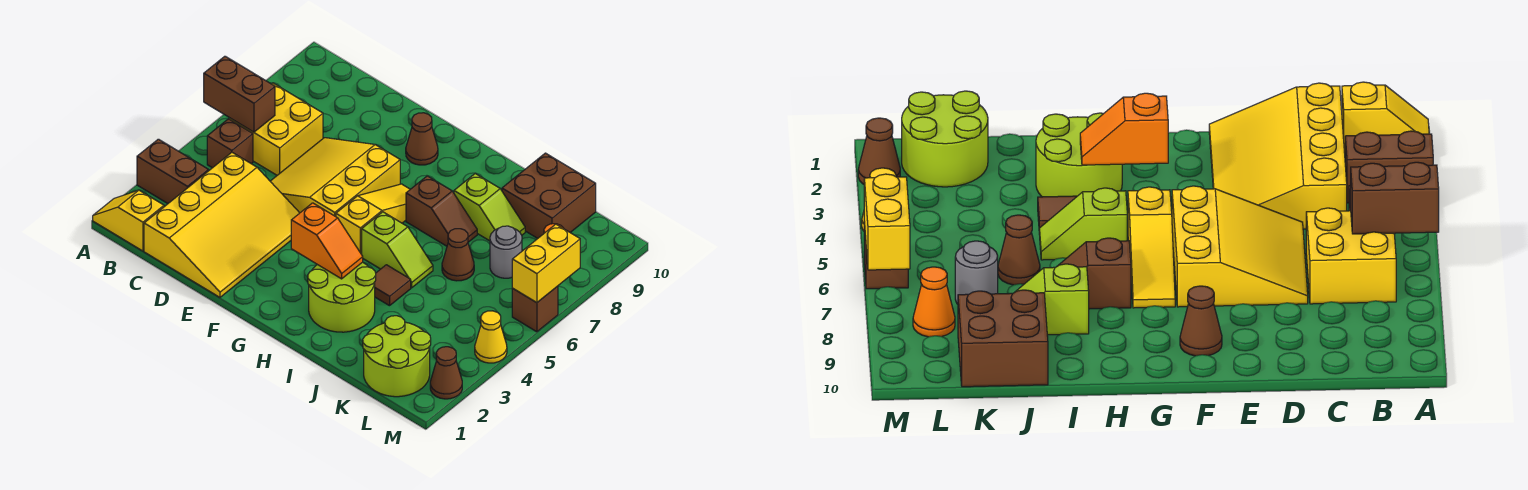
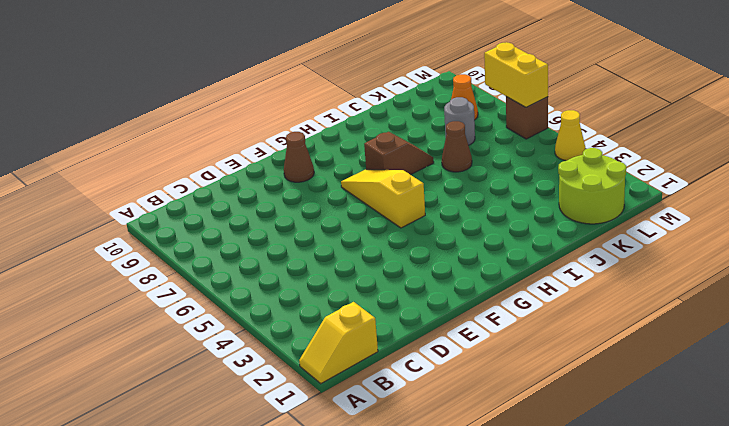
none -> brown brick A3:B3 level 1
none -> brown brick B5 level 1
none -> yellow brick B6:C7 level 1

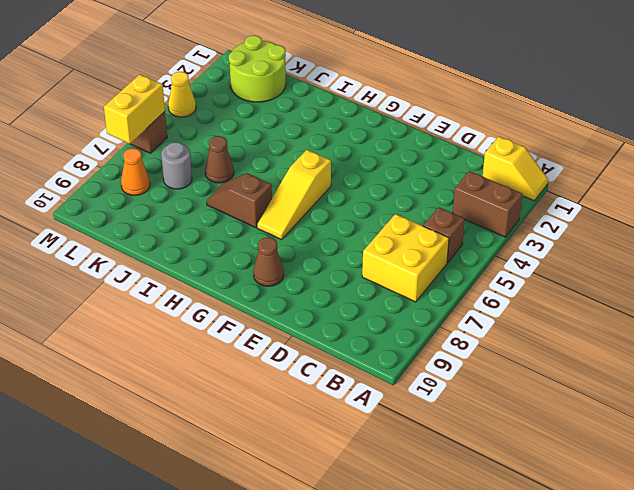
none -> yellow slope C1:E4 level 1 top C
none -> yellow slope D5:F7 level 1 top F
none -> lime round brick H2:I3 level 1

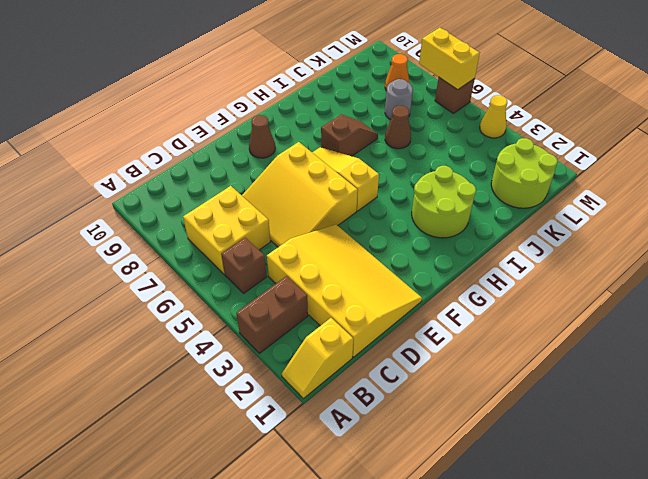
none -> lime slope H5:I5 level 1 top H
none -> brown tile I4 level 1
none -> lime slope I8:J8 level 1 top I

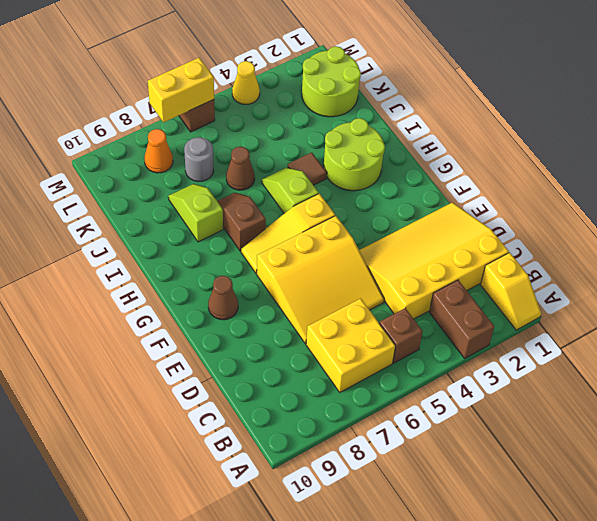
none -> brown brick J9:K10 level 1
none -> brown cone M2 level 1
none -> brown brick A6:B6 level 2

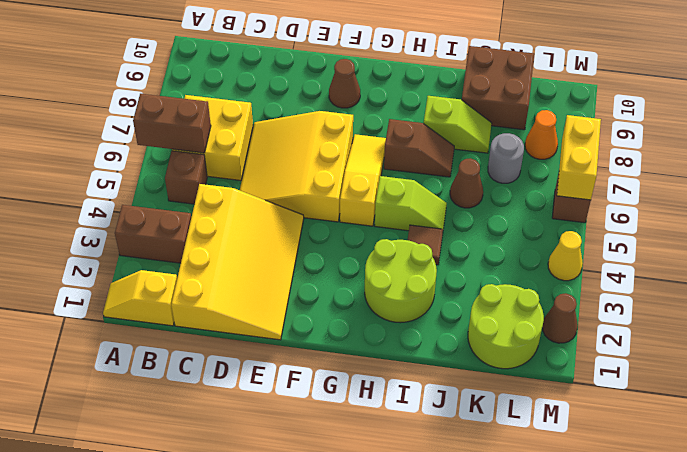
none -> orange slope G3:H3 level 2 top G

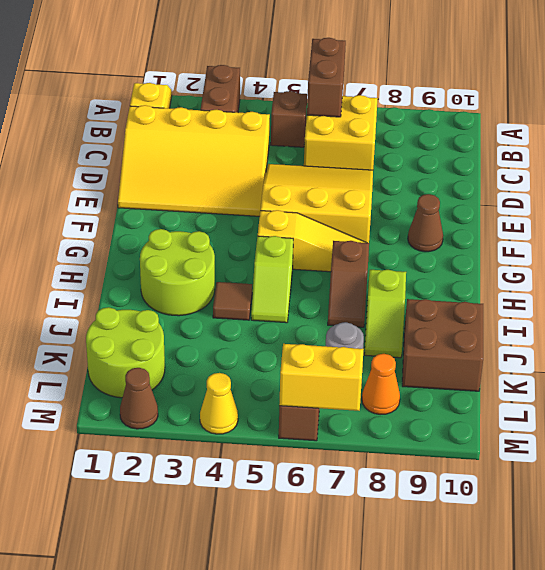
none -> brown cone J6 level 1
none -> orange slope G3:H3 level 2 top G

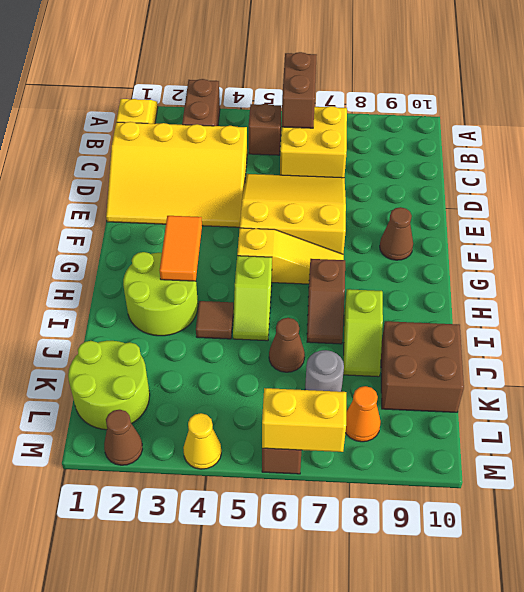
orange tile G3:H3 level 2 -> orange slope G3:H3 level 2 top G

